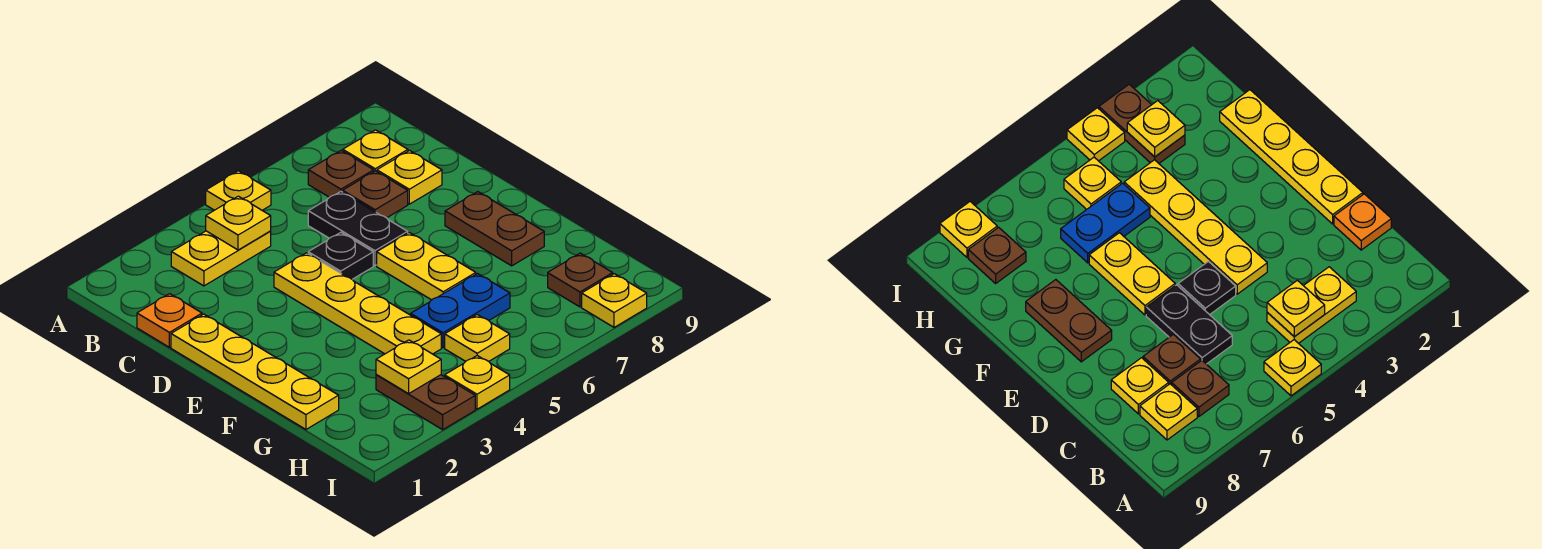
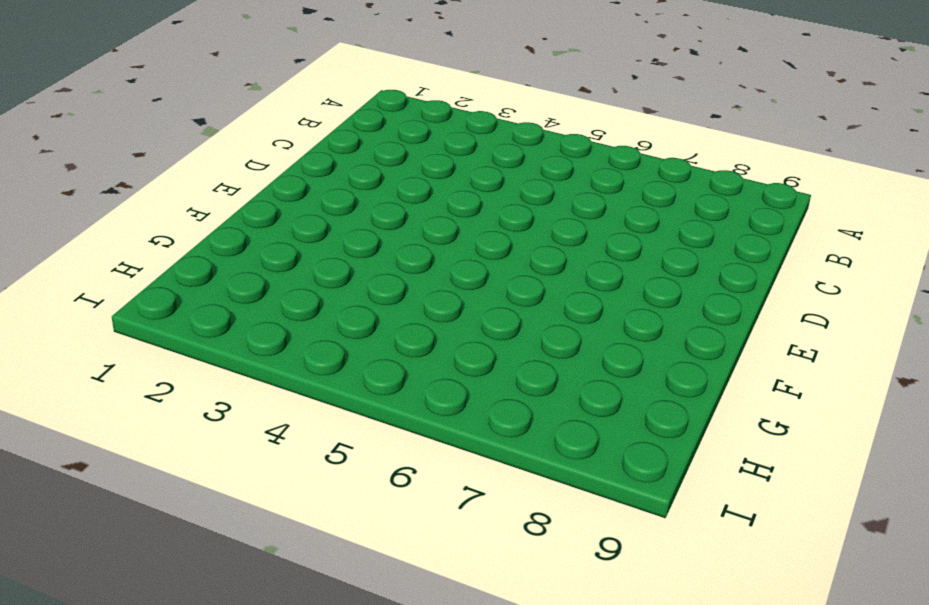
none -> yellow plate A5 level 1
none -> yellow plate B3:B4 level 1
none -> brown plate B7 level 1

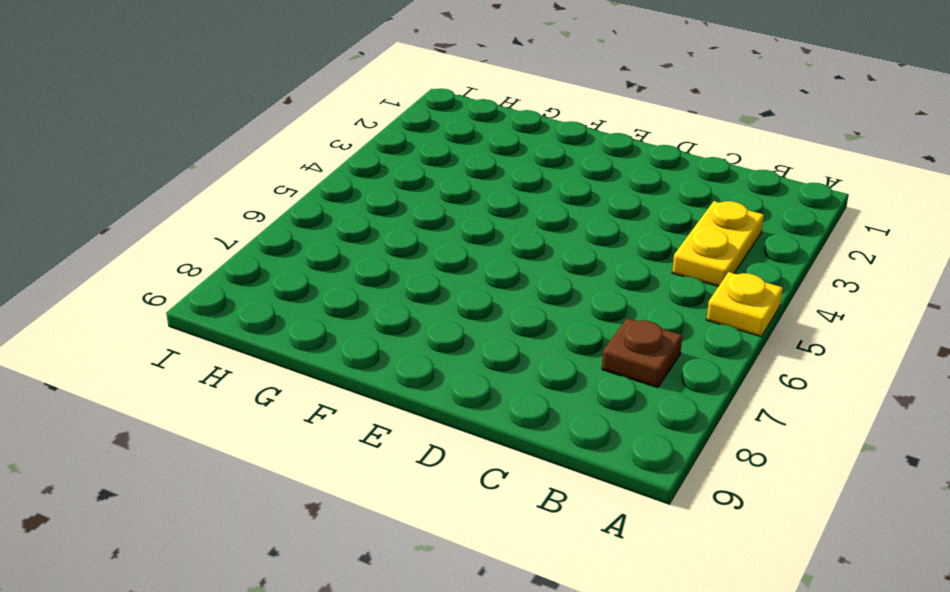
none -> yellow plate B8 level 1
none -> orange plate C1 level 1
none -> black plate C6:D6 level 1

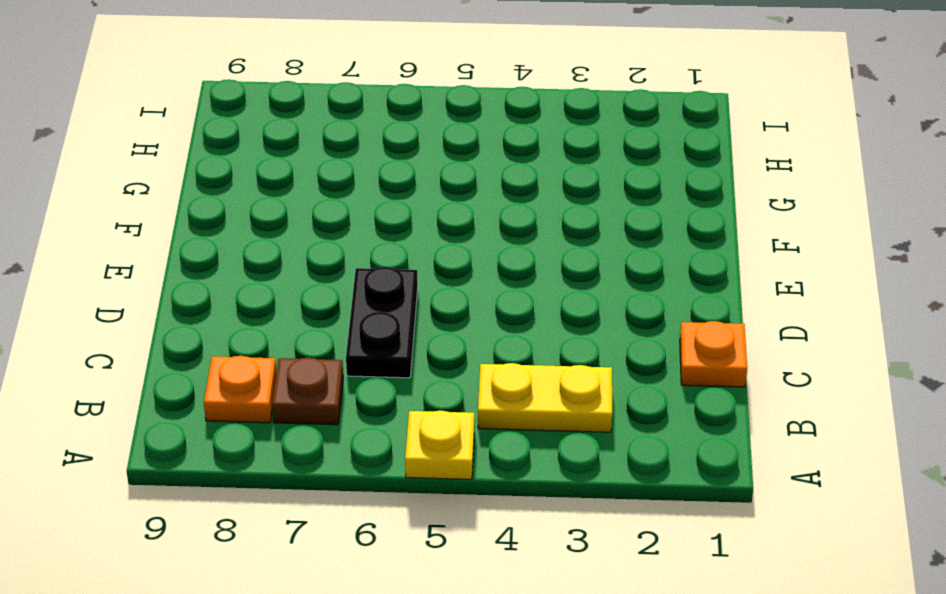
orange plate B8 level 1 -> yellow plate B8 level 1
none -> brown plate C7 level 1
none -> yellow plate C8 level 1
none -> yellow plate D1:G1 level 1

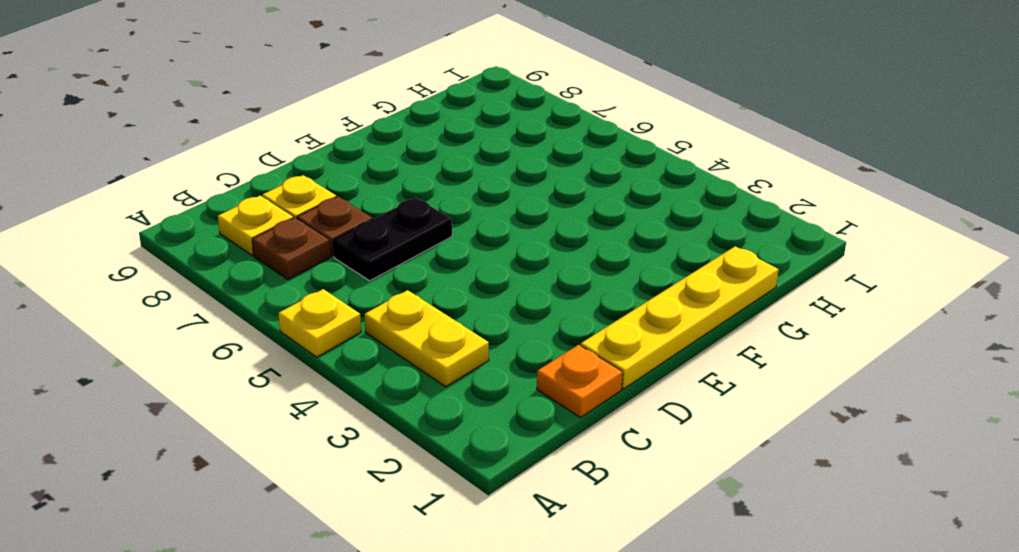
none -> yellow plate D4:G4 level 1
none -> black plate D5 level 1
none -> yellow plate E6:F6 level 1

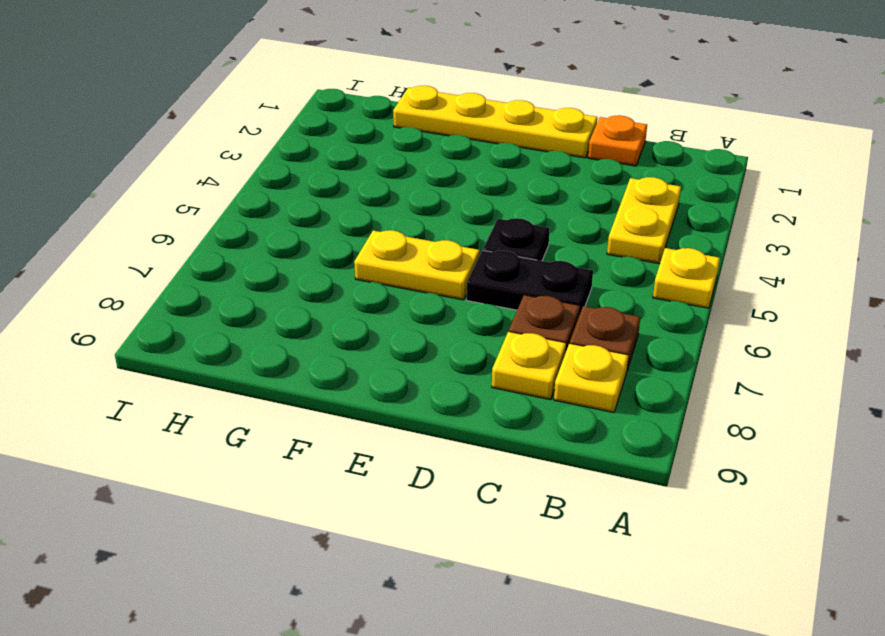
none -> yellow plate D4:G4 level 1
none -> brown plate E8:F8 level 1
none -> blue plate G5:G6 level 1

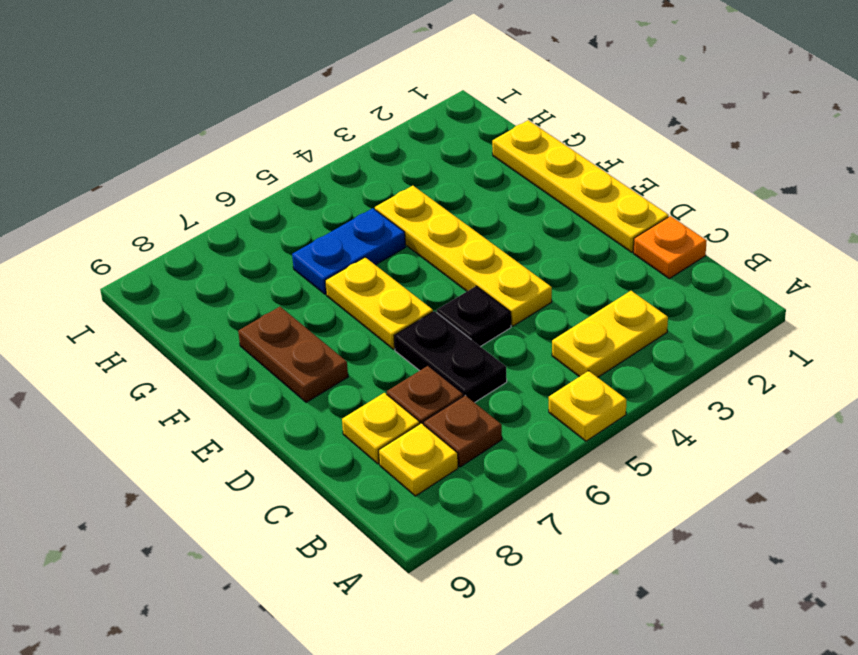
none -> brown plate H3:I3 level 1
none -> yellow plate H5 level 1
none -> brown plate H8 level 1

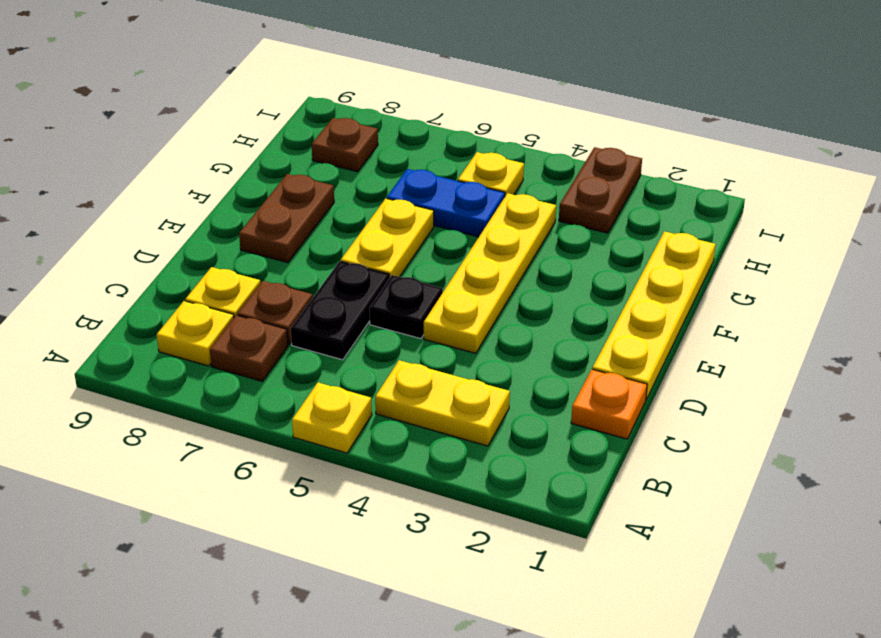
none -> yellow plate I4 level 1
none -> yellow plate I8 level 1
none -> yellow plate B4 level 2

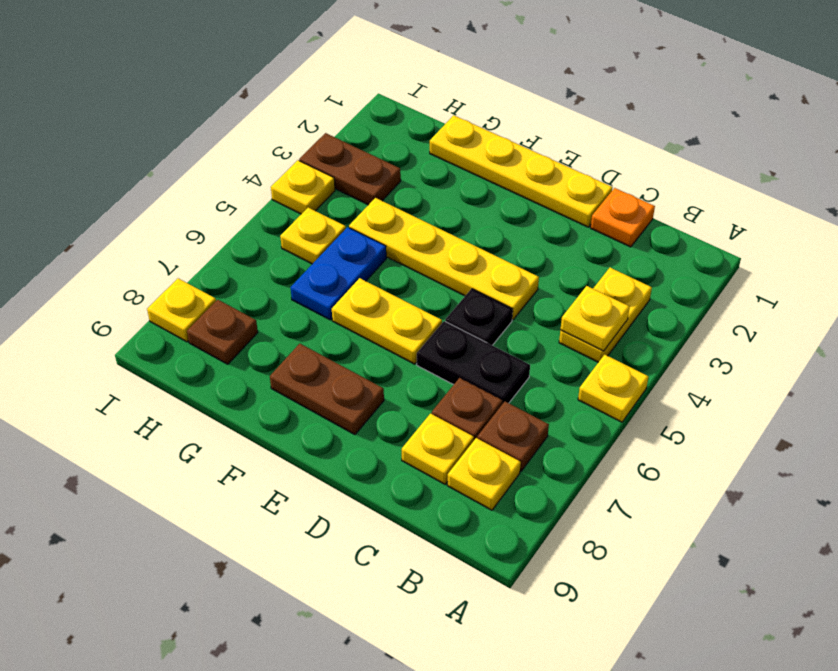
none -> yellow plate H3 level 2

